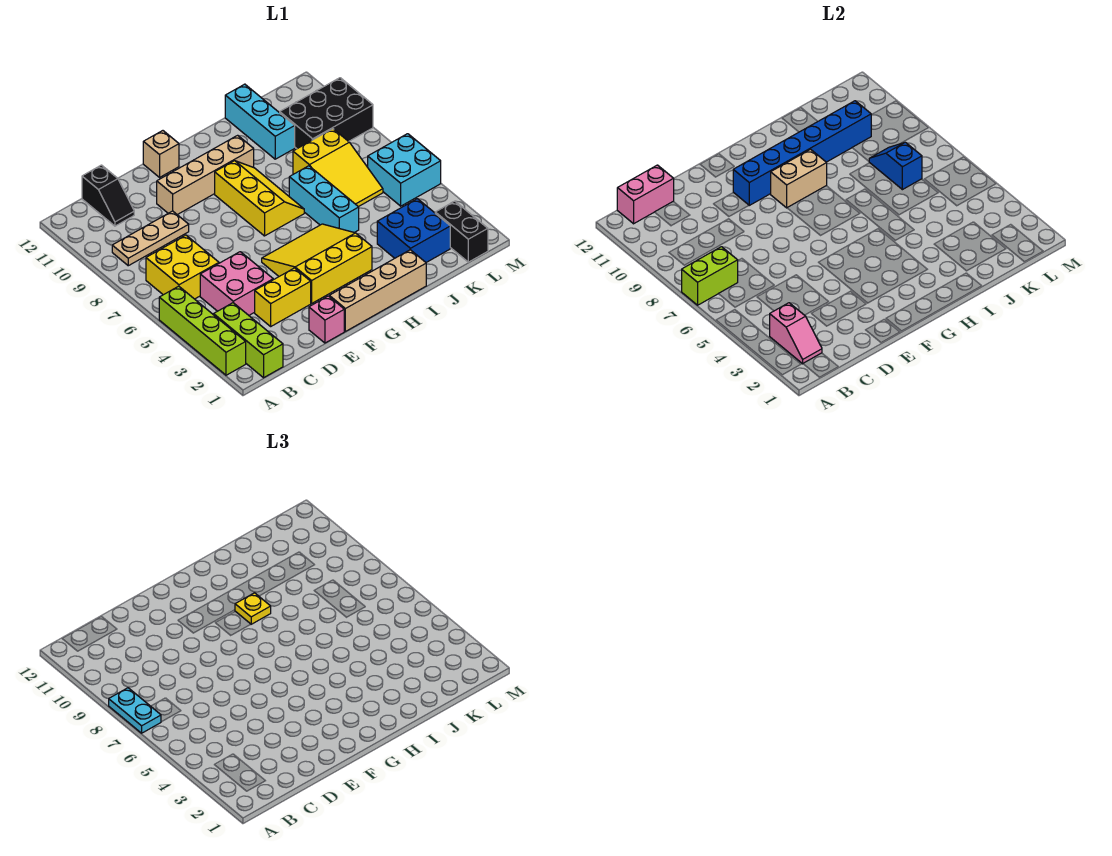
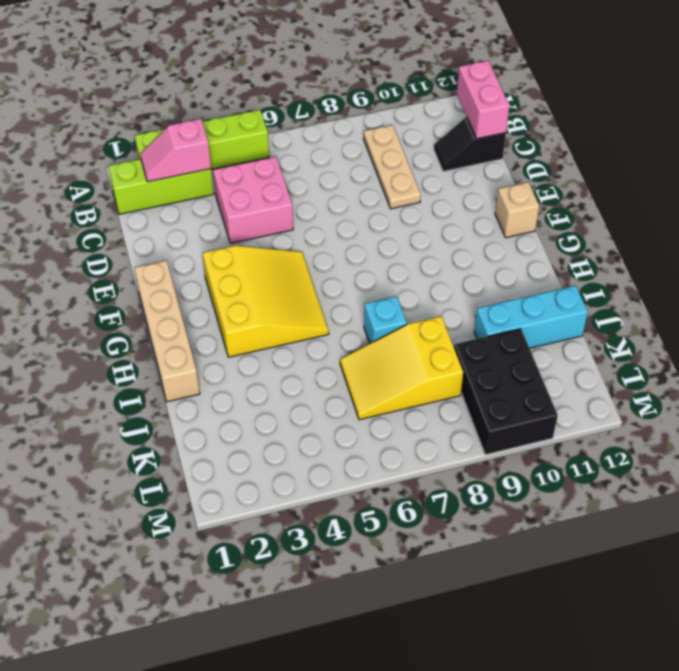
cyan brick I7 level 1 -> cyan brick I5:I7 level 1
none -> yellow brick B6:C7 level 1
none -> yellow brick D3:E3 level 1
none -> pink brick E1 level 1

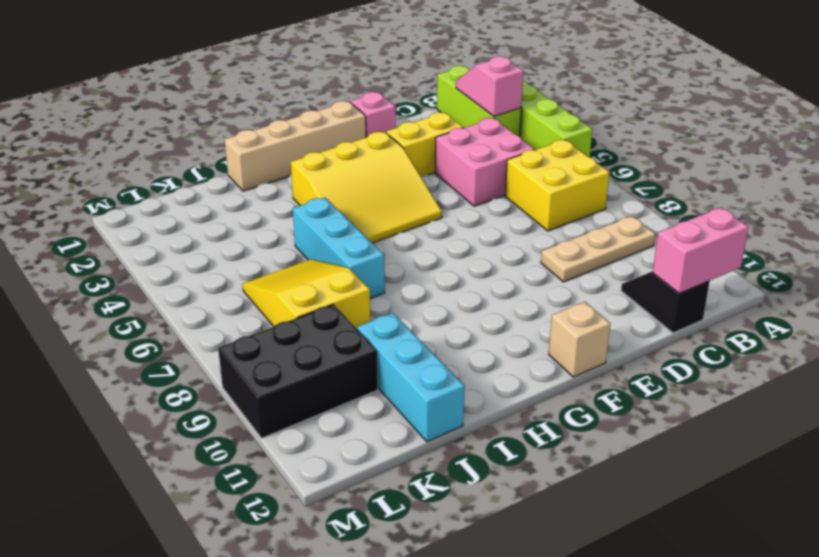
none -> tan brick E10:H10 level 1
none -> yellow slope G7:H9 level 1 top G
none -> blue brick J2:K3 level 1

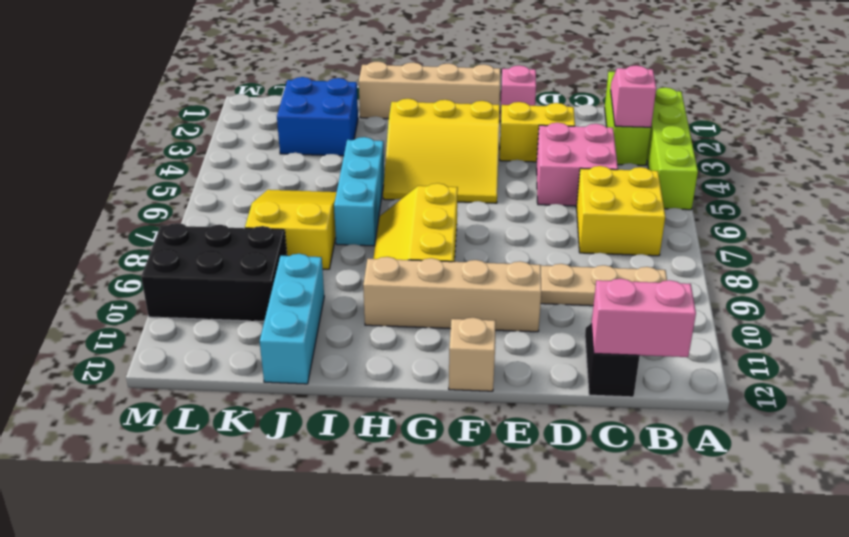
none -> black brick L1:L2 level 1
none -> cyan brick L5:M6 level 1
none -> lime brick A7:B7 level 2

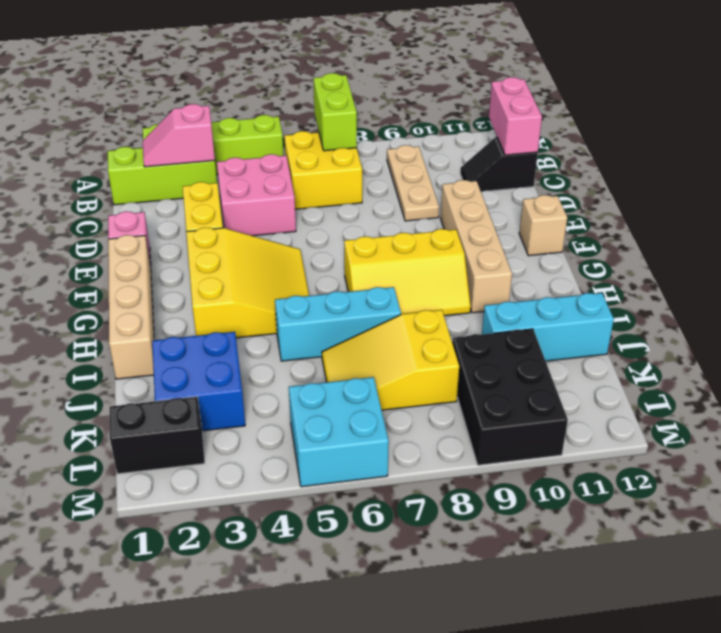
none -> blue brick F10:K10 level 2
none -> tan brick G9:H9 level 2
none -> blue slope K7:K8 level 2 top 7

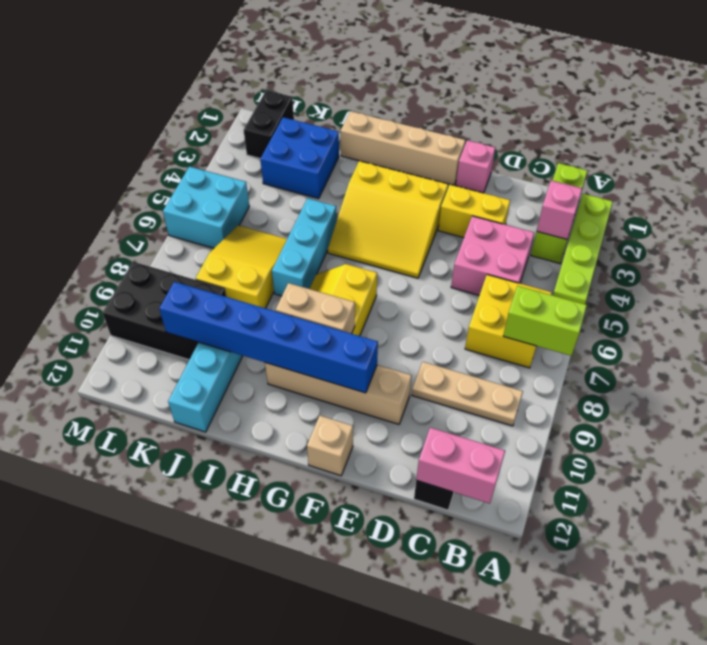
none -> blue slope K7:K8 level 2 top 7
none -> cyan plate A7:A8 level 3
none -> yellow plate H9 level 3

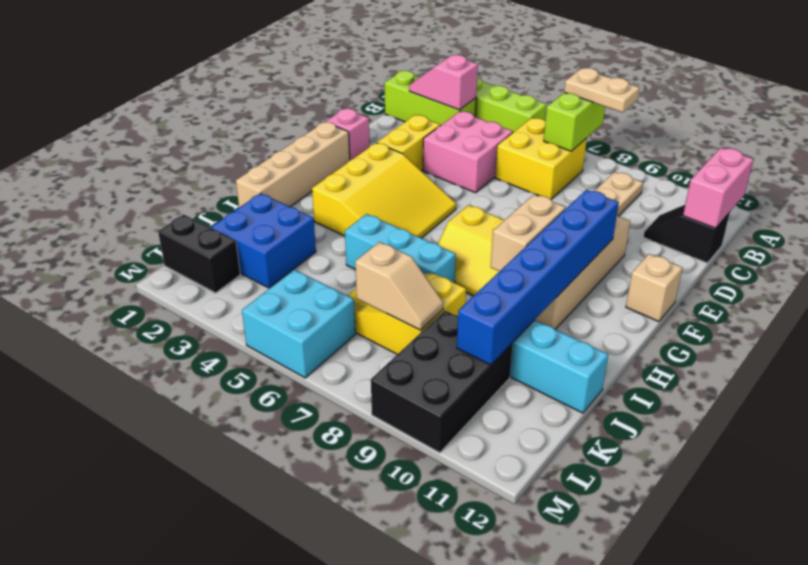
tan plate A7:A8 level 3 -> cyan plate A7:A8 level 3
tan slope K7:K8 level 2 top 7 -> blue slope K7:K8 level 2 top 7
none -> yellow plate H9 level 3

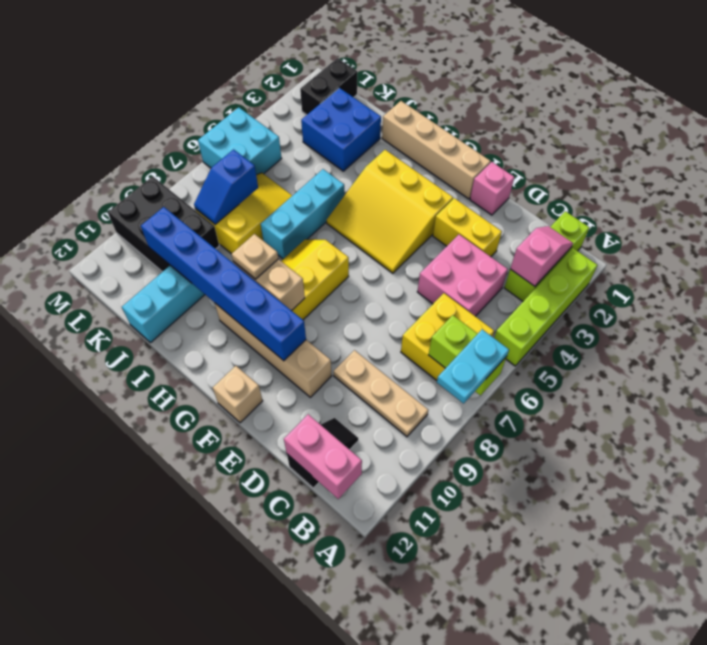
tan plate H9 level 3 -> yellow plate H9 level 3

